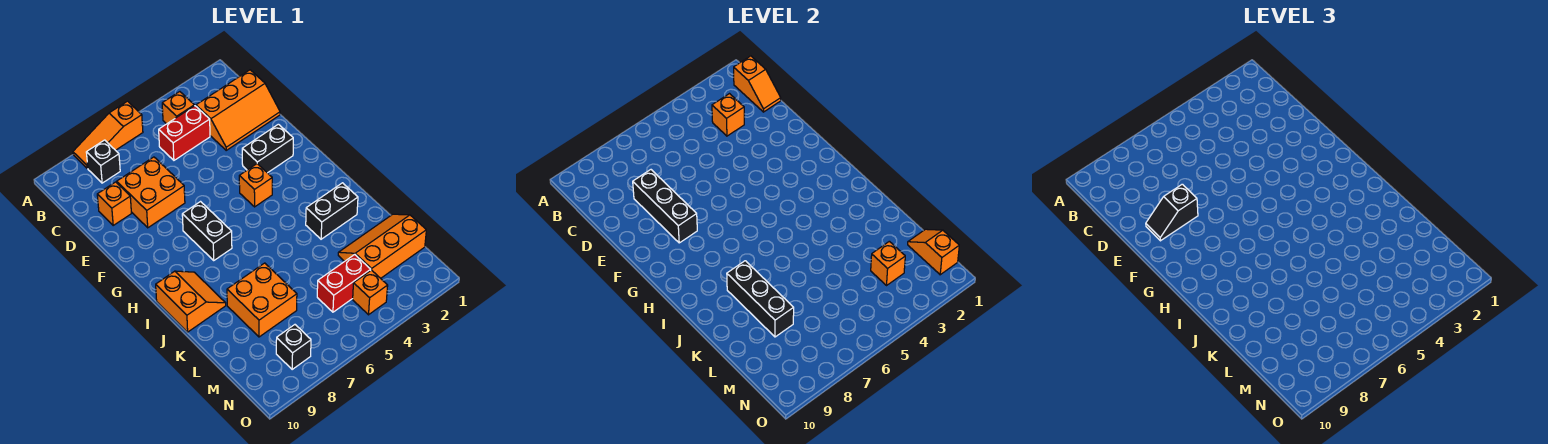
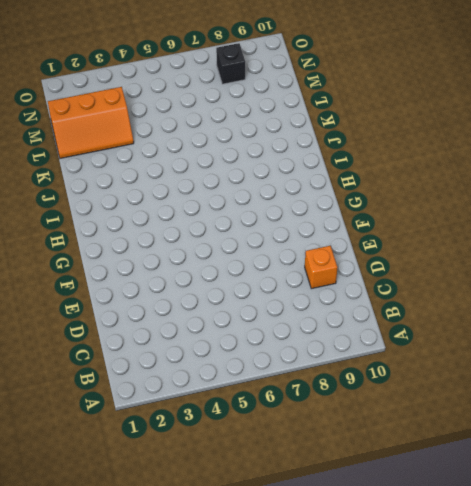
none -> orange slope A6:A8 level 1 top 6
none -> orange brick B4 level 1
none -> black brick B8 level 1

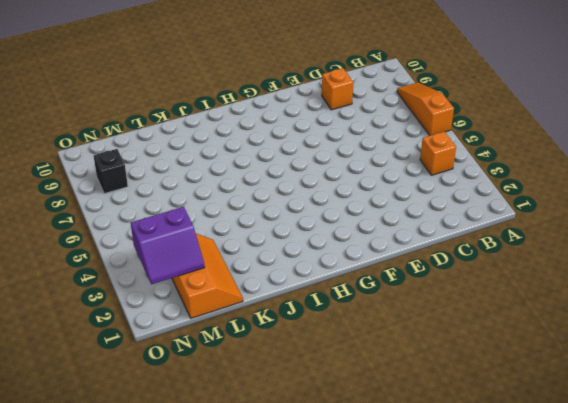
purple slope M2:N3 level 2 top 3 -> orange brick M3 level 2
none -> black brick B8 level 1
none -> orange slope C1:D3 level 1 top C
none -> red brick C4:C5 level 1

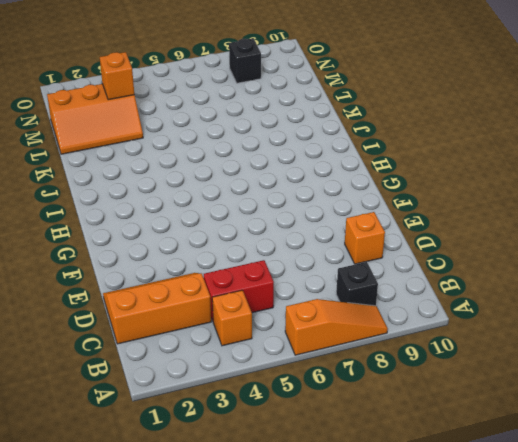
none -> orange brick D7:E8 level 1
none -> black brick F2:F3 level 1
none -> orange brick G4 level 1

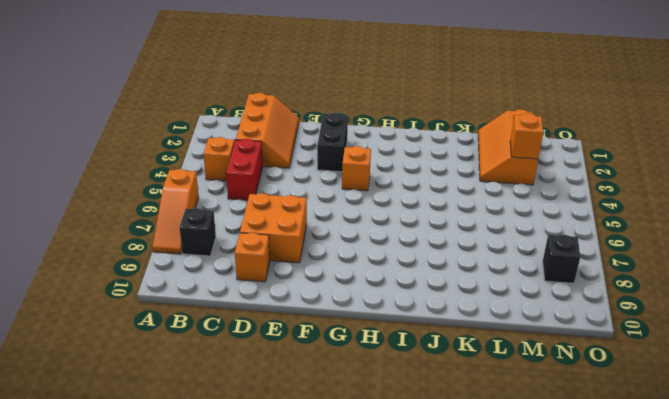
none -> black brick G7:H7 level 1
none -> orange slope I9:J10 level 1 top 10
none -> black brick J2:J3 level 1

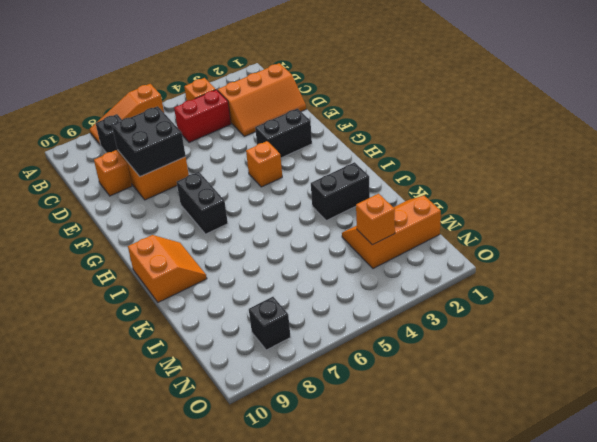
black brick D7:E8 level 2 -> black brick D8:F8 level 2
none -> orange brick K7:L8 level 1
none -> red brick M4:M5 level 1
none -> orange brick N4 level 1

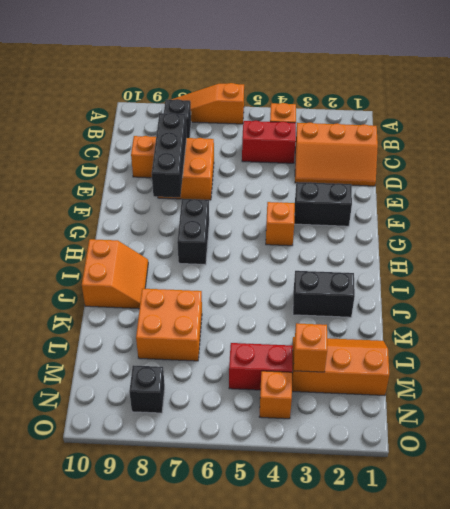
none -> orange slope B1:C1 level 2 top B
none -> orange brick C3 level 2
none -> black brick J8:L8 level 2

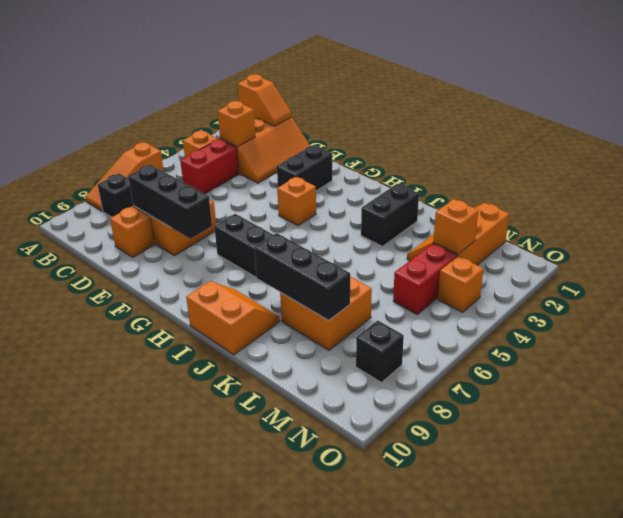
none -> orange slope M1:N1 level 2 top N
none -> black slope E8:E9 level 3 top 8

